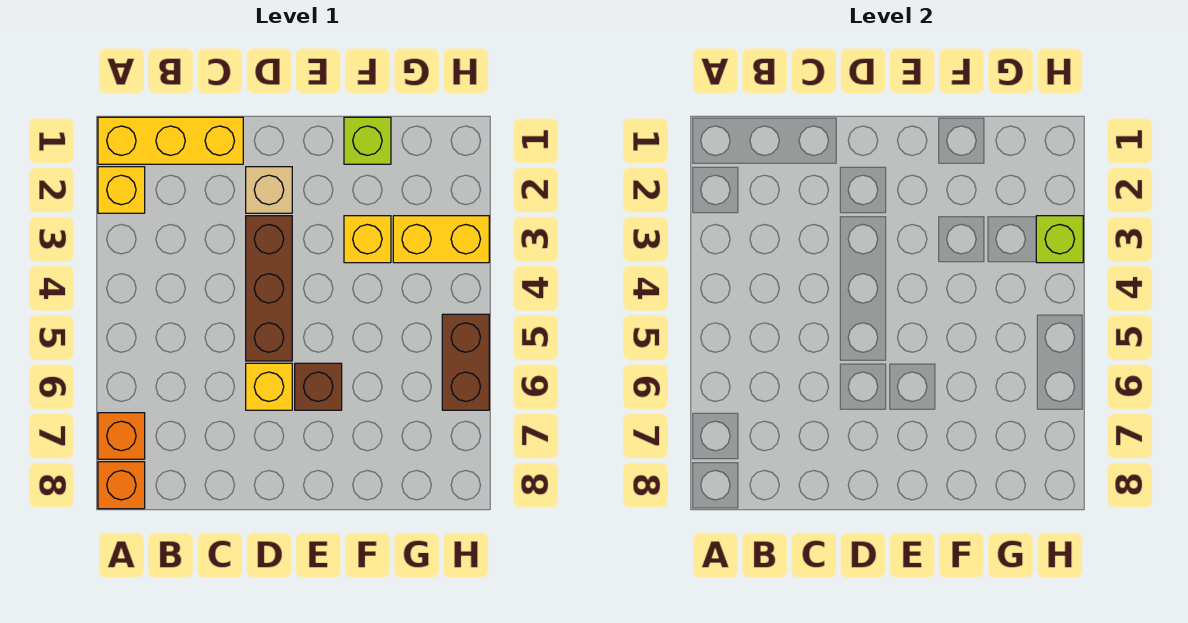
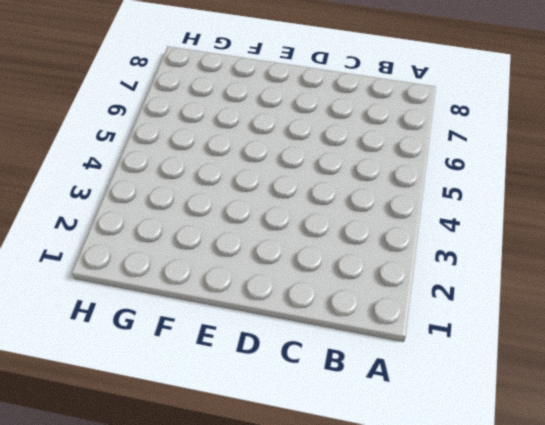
none -> yellow brick A1:C1 level 1
none -> yellow brick A2 level 1
none -> orange brick A7 level 1

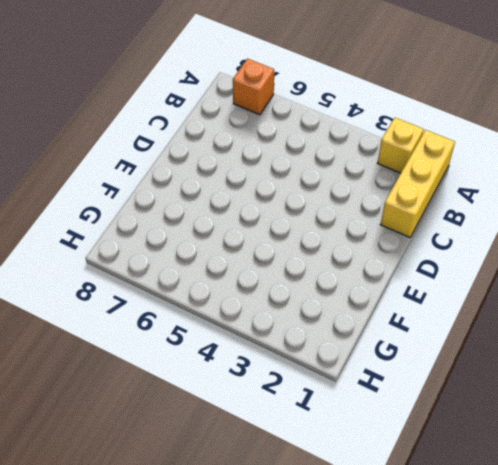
none -> orange brick A8 level 1
none -> tan brick D2 level 1
none -> brown brick D3:D5 level 1

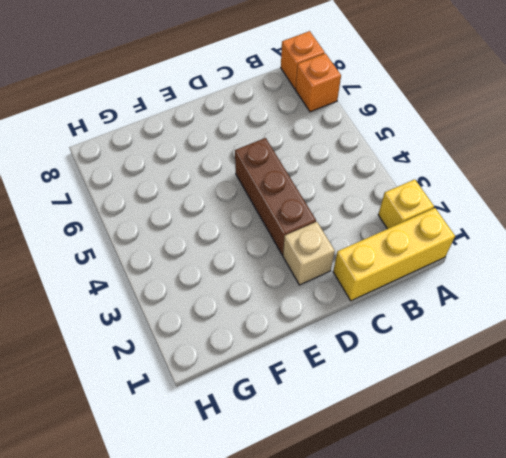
none -> yellow brick D6 level 1
none -> brown brick E6 level 1
none -> lime brick F1 level 1

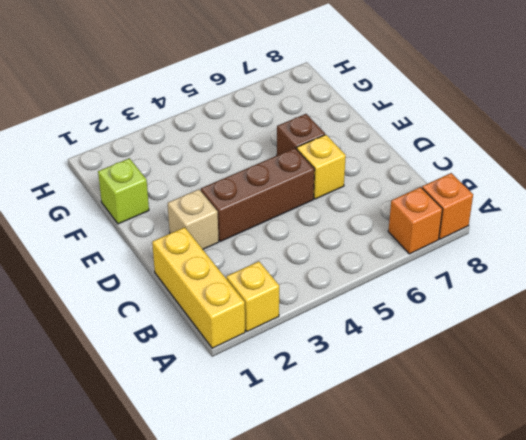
none -> yellow brick F3 level 1
none -> yellow brick G3:H3 level 1
none -> brown brick H5:H6 level 1

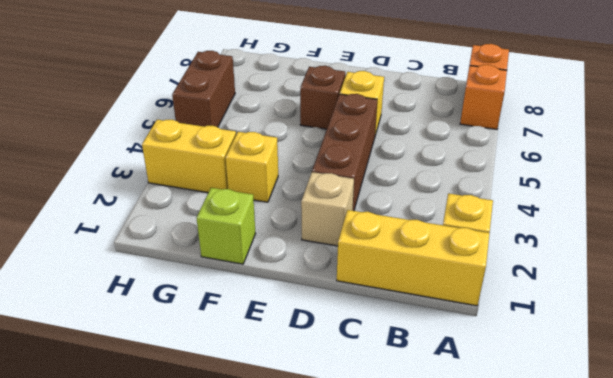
none -> lime brick H3 level 2

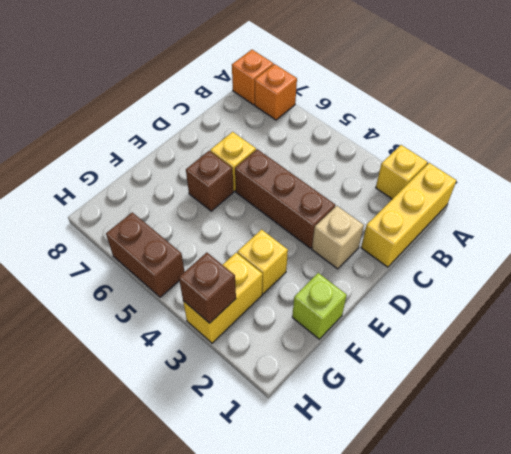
brown brick H3 level 2 -> lime brick H3 level 2

